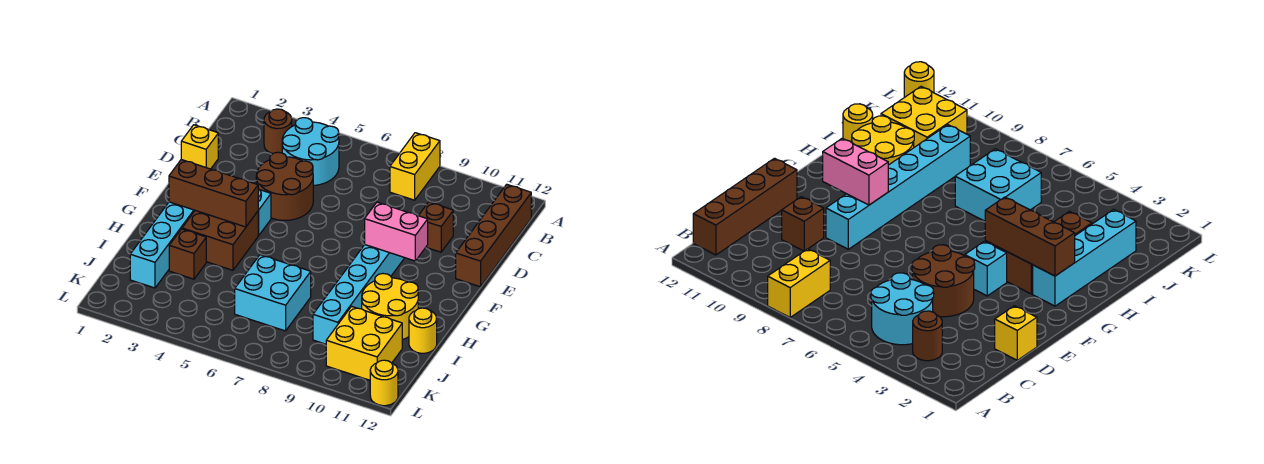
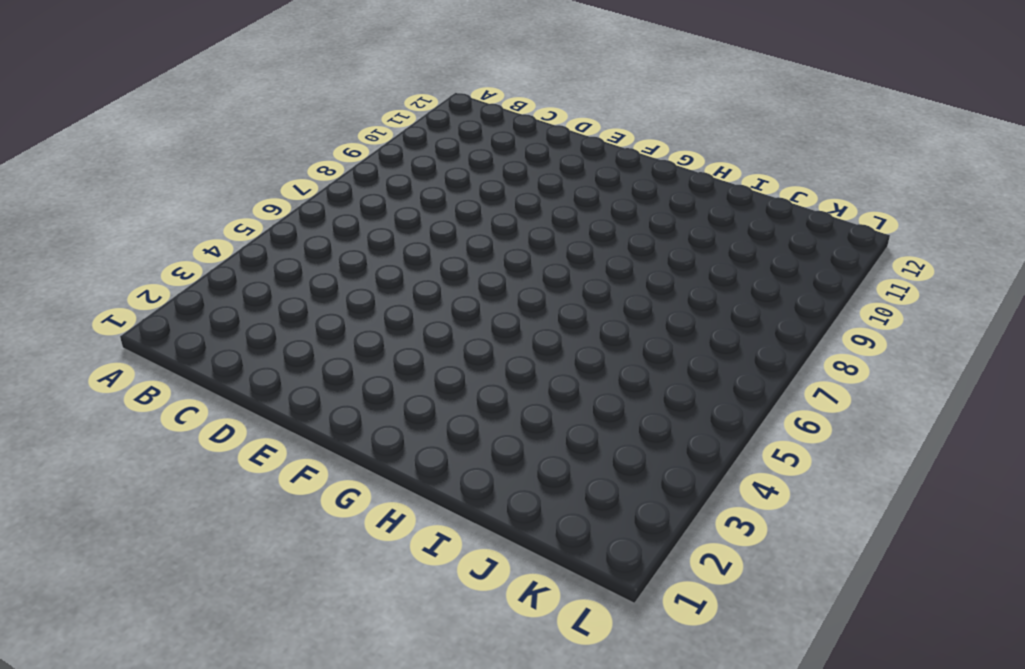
none -> yellow brick A8:B8 level 1
none -> brown round brick B3 level 1
none -> cyan round brick B4:C5 level 1

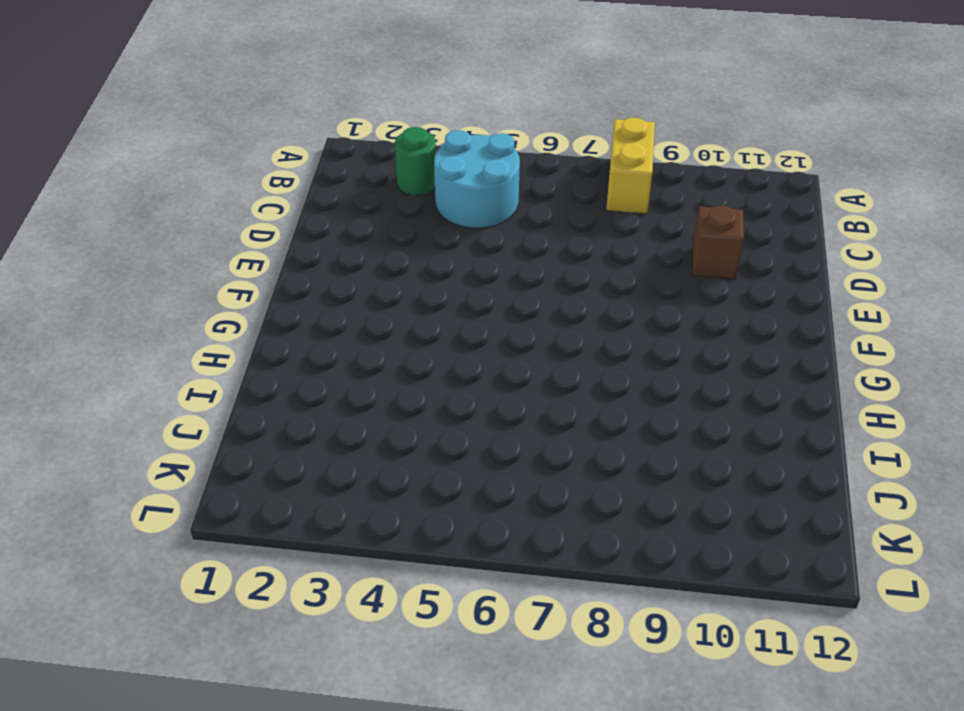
green round brick B3 level 1 -> brown round brick B3 level 1
none -> brown brick B12:E12 level 1
none -> yellow brick D1 level 1
none -> brown round brick D4:E5 level 1

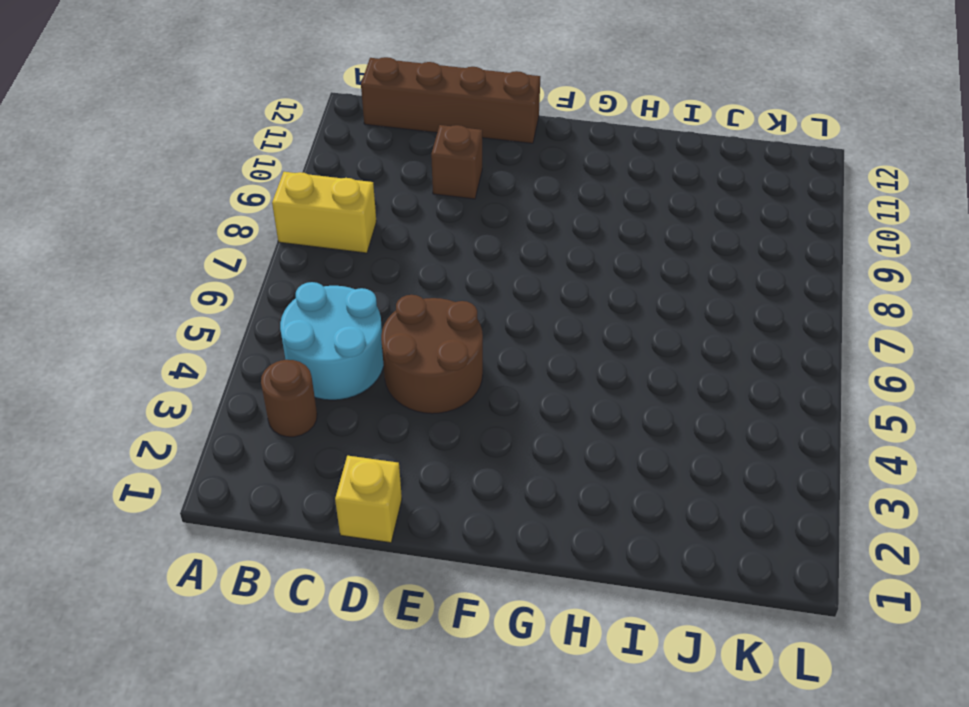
none -> cyan brick E9:J9 level 1
none -> cyan brick F4 level 1
none -> cyan brick G2:J2 level 1

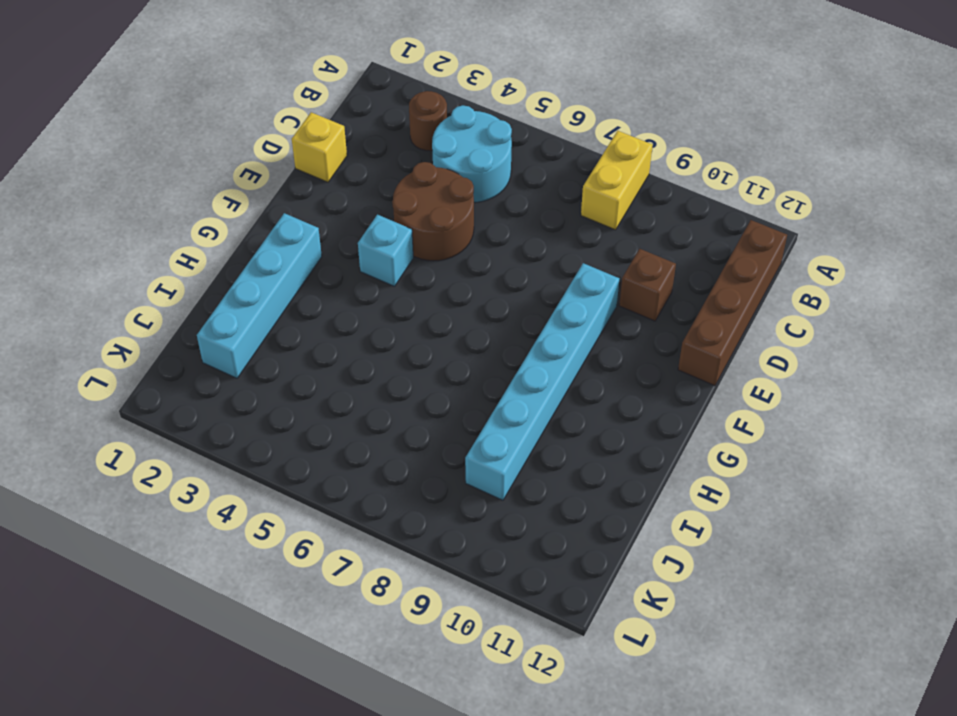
none -> brown brick G3:H4 level 1
none -> yellow round brick H10:I11 level 1
none -> brown brick I3 level 1

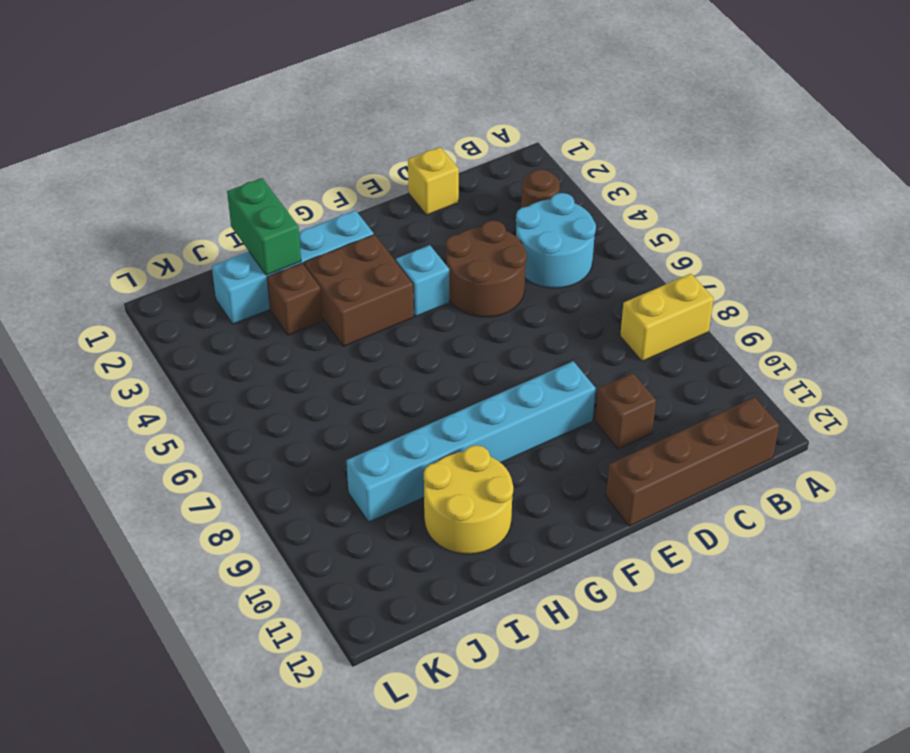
green brick I1:I2 level 2 -> none
none -> cyan brick I6:J7 level 1
none -> yellow round brick I12 level 1
none -> yellow brick J10:K11 level 1

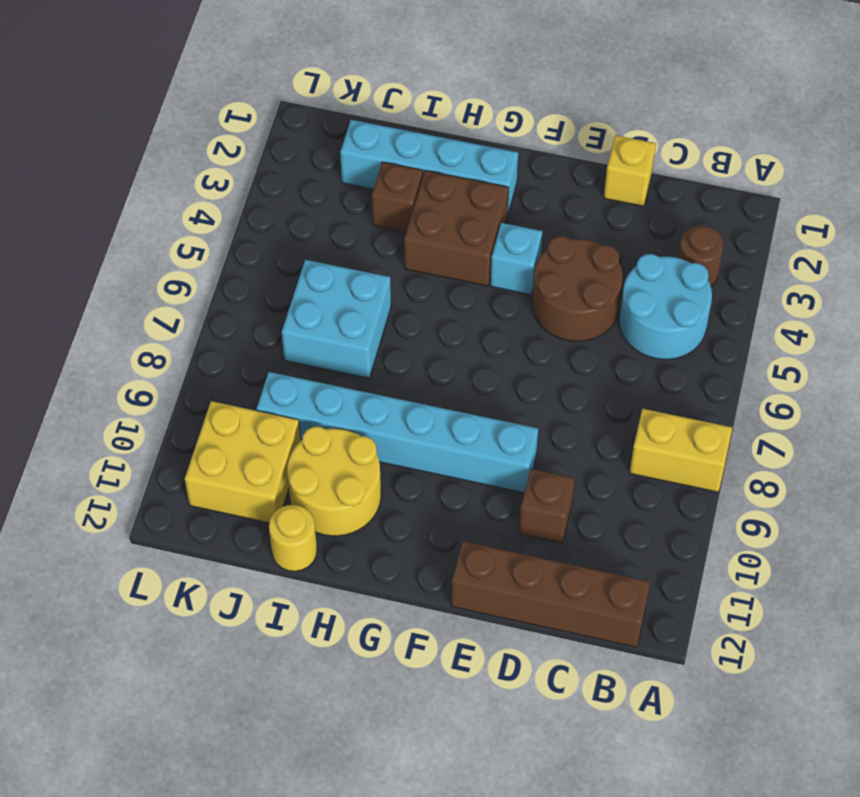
none -> yellow round brick L12 level 1
none -> pink brick F9:F10 level 2
none -> brown brick G2:G4 level 2

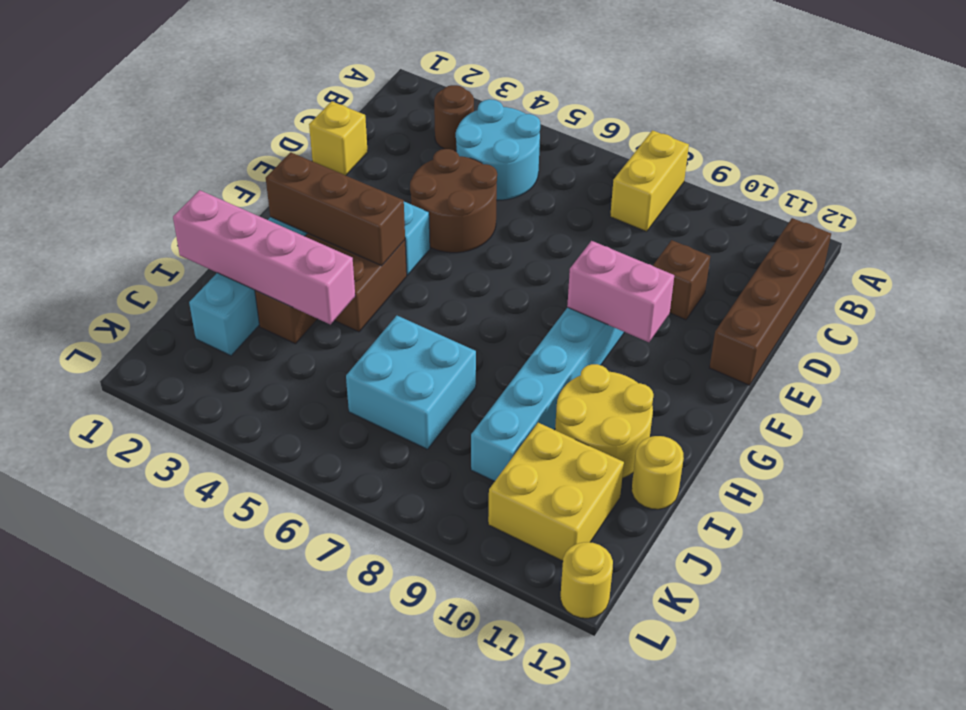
pink brick I1:I4 level 2 -> none

